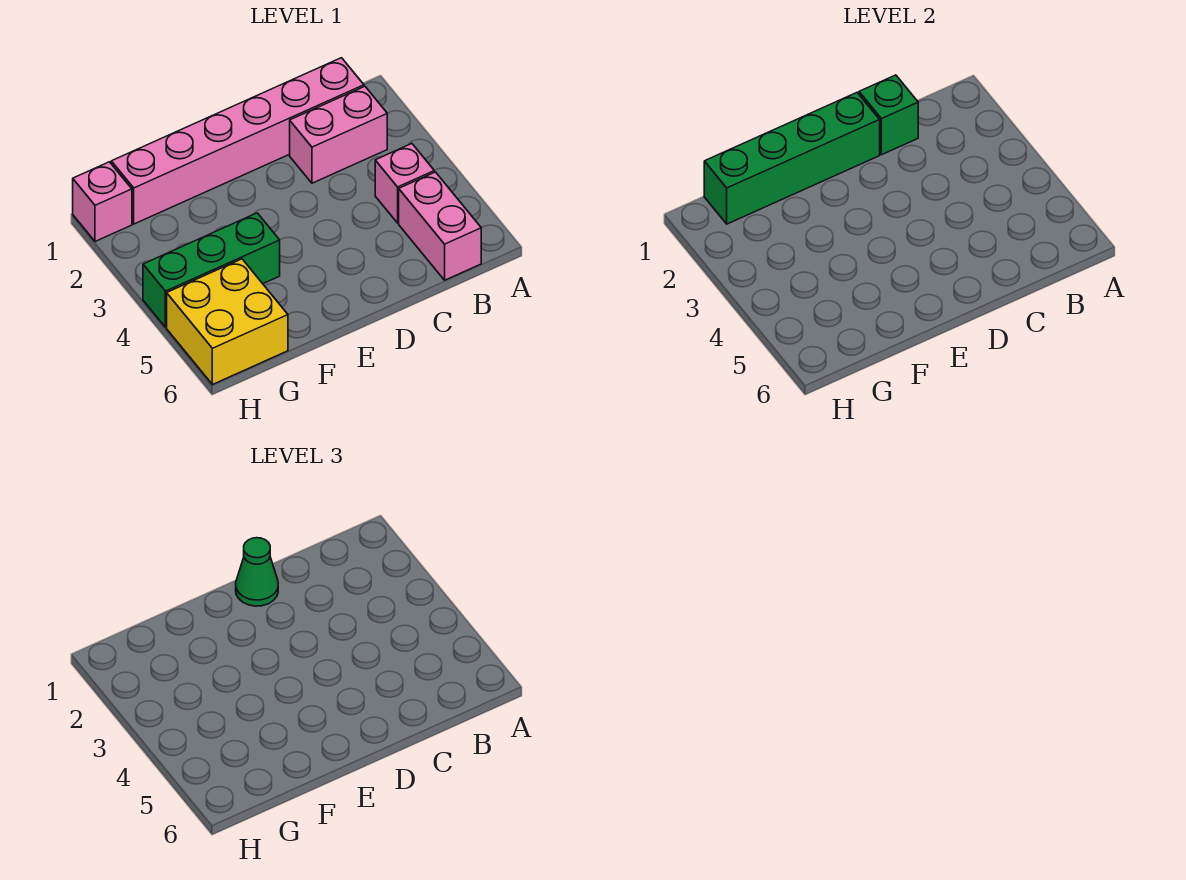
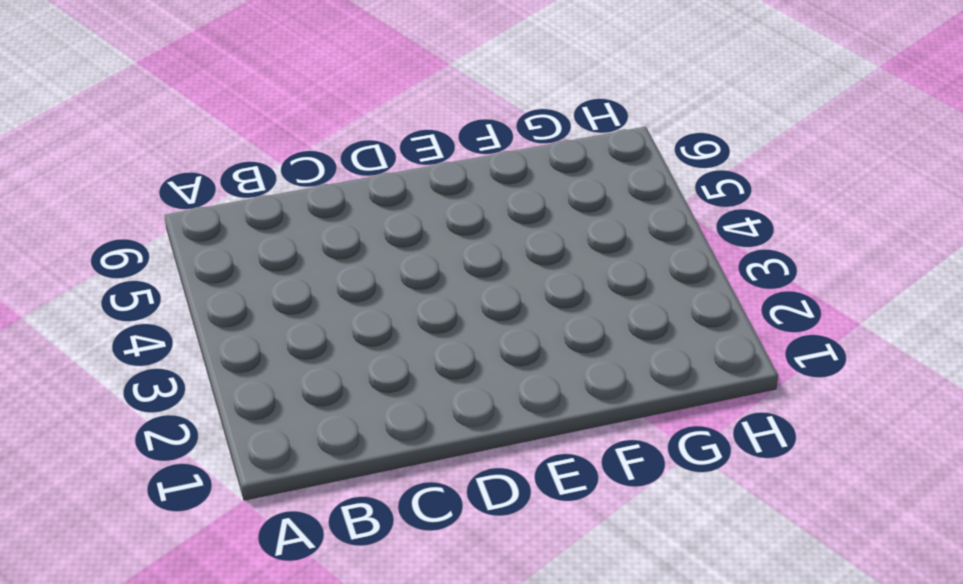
none -> pink brick B1:G1 level 1
none -> pink brick B2:C2 level 1

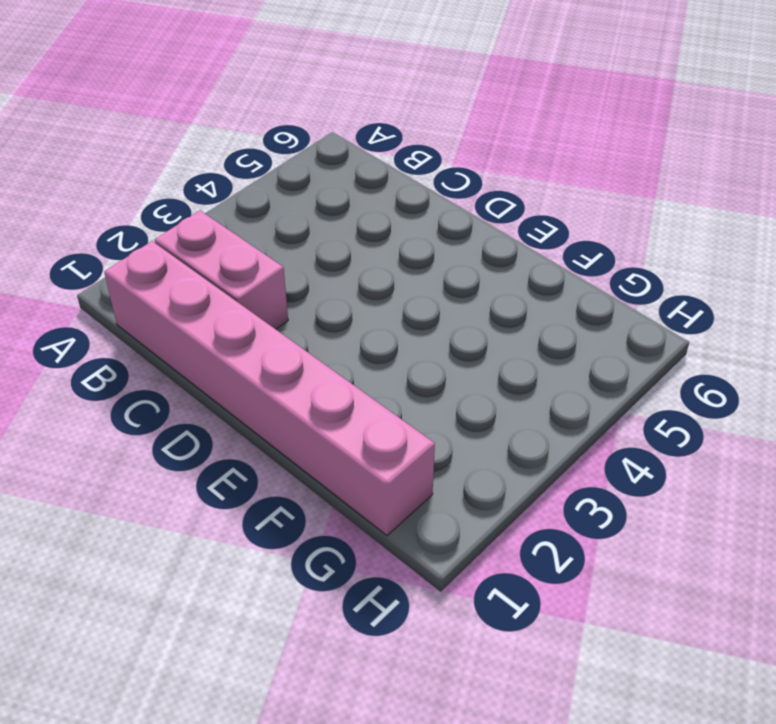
none -> pink brick B4 level 1
none -> pink brick B5:B6 level 1

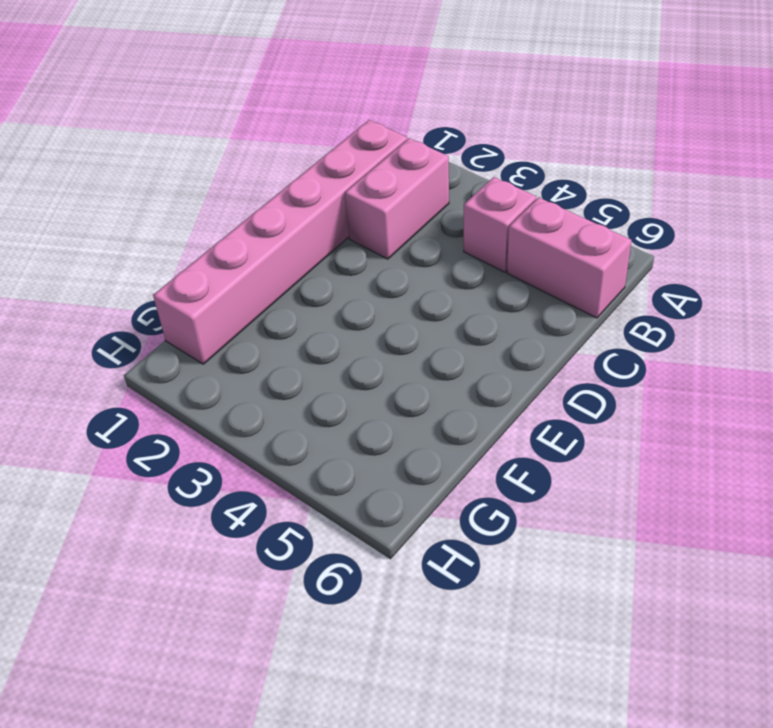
none -> green brick F4:H4 level 1
none -> yellow brick G5:H6 level 1

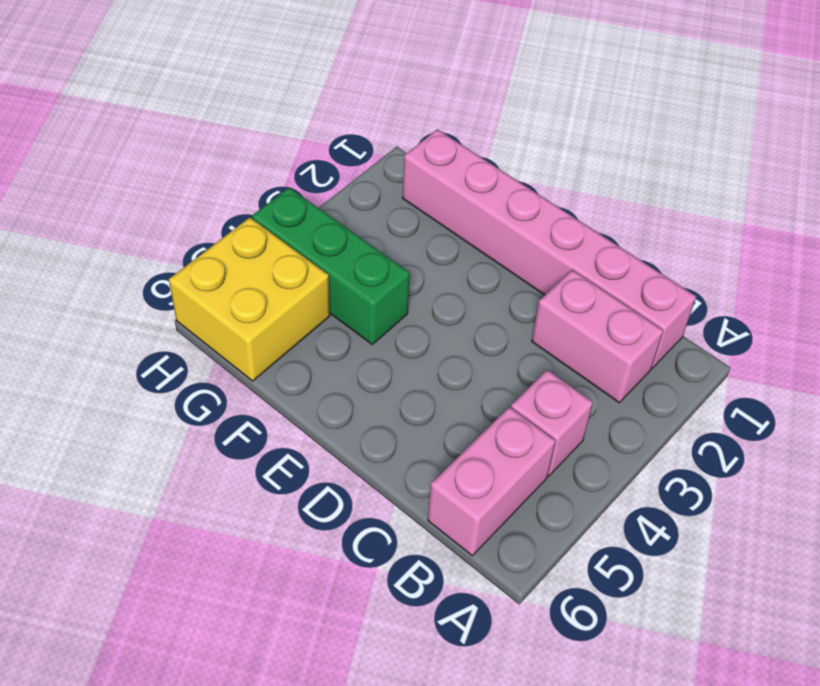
none -> pink brick H1 level 1
none -> green brick C1 level 2

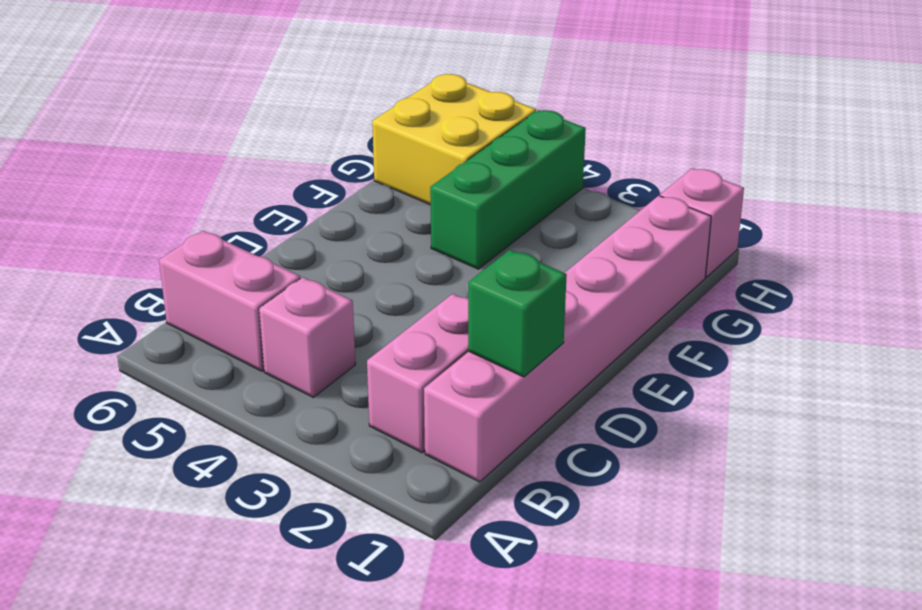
none -> green brick D1:G1 level 2
none -> green cone D1 level 3

